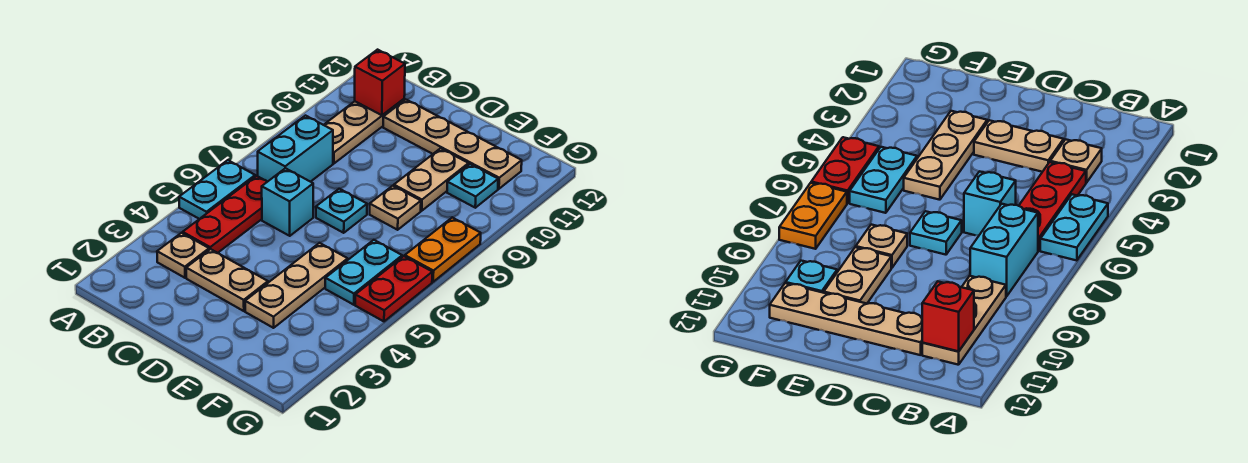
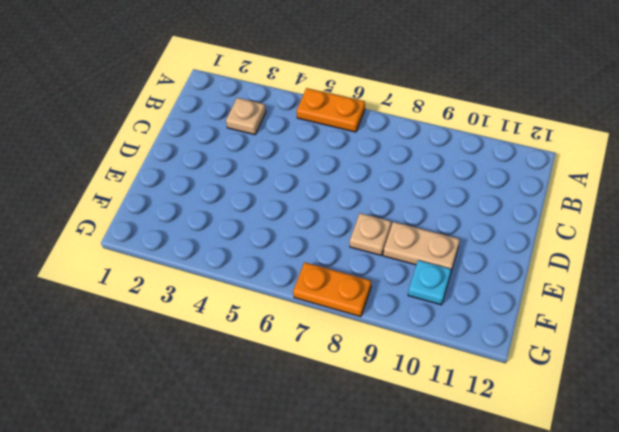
orange plate A5:A6 level 1 -> cyan plate A5:A6 level 1
none -> red plate B4:B6 level 1
none -> cyan brick B7:B8 level 1
none -> tan plate B9:B11 level 1

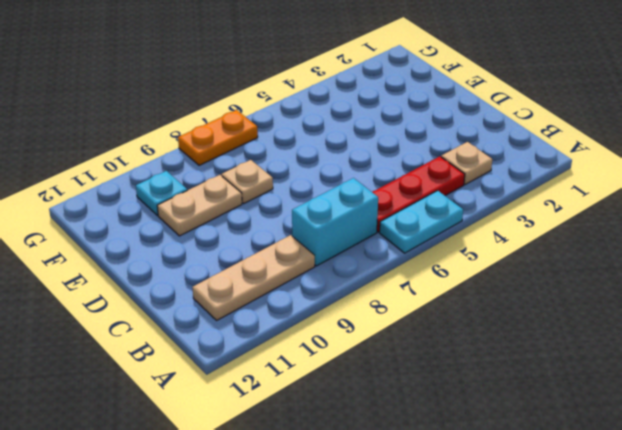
none -> tan plate C3:D3 level 1
none -> cyan brick C6 level 1
none -> tan plate C11:F11 level 1

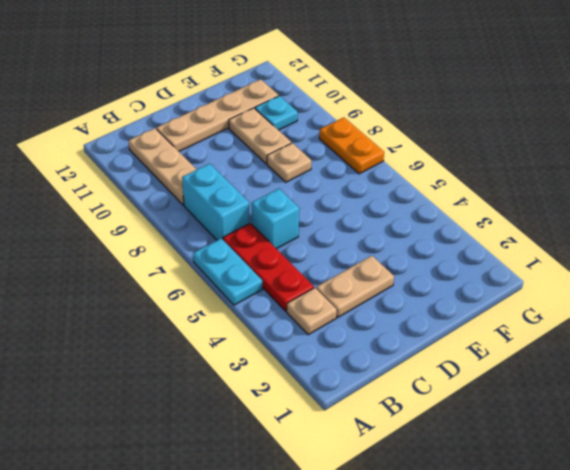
none -> cyan plate D7 level 1
none -> tan plate E3:E5 level 1
none -> cyan plate F5:F6 level 1

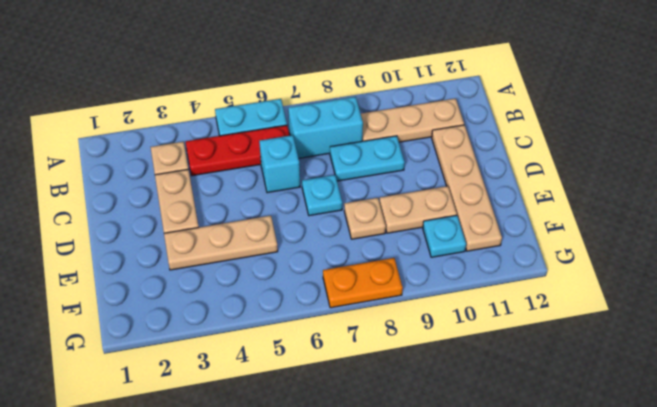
cyan plate C8:C9 level 1 -> cyan plate F5:F6 level 1
none -> red plate G5:G6 level 1
none -> red brick B11 level 2

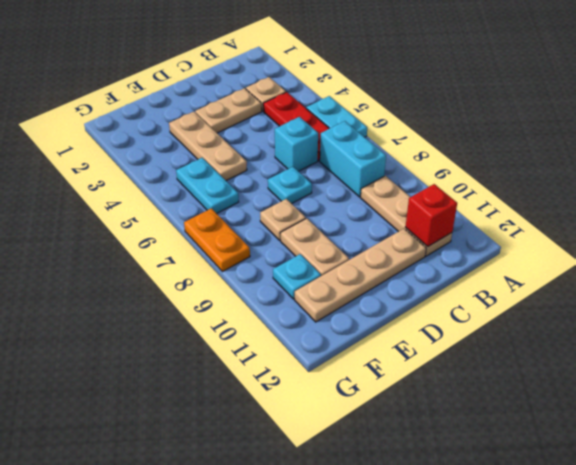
none -> red plate G5:G6 level 1

